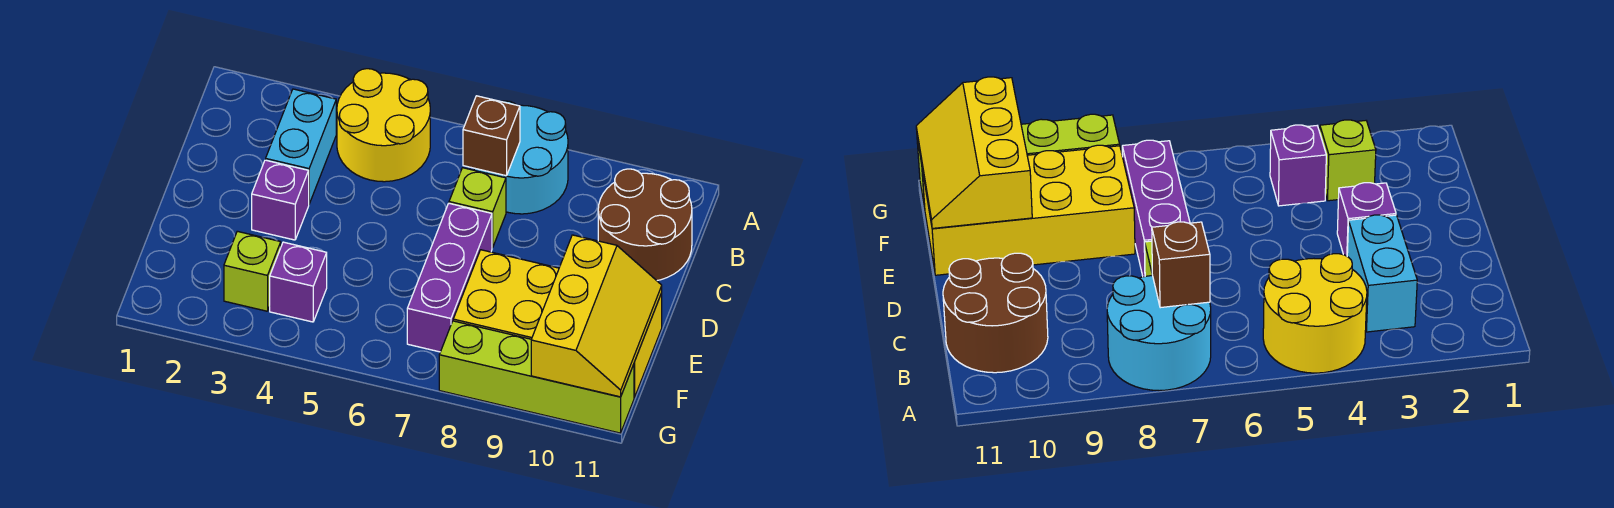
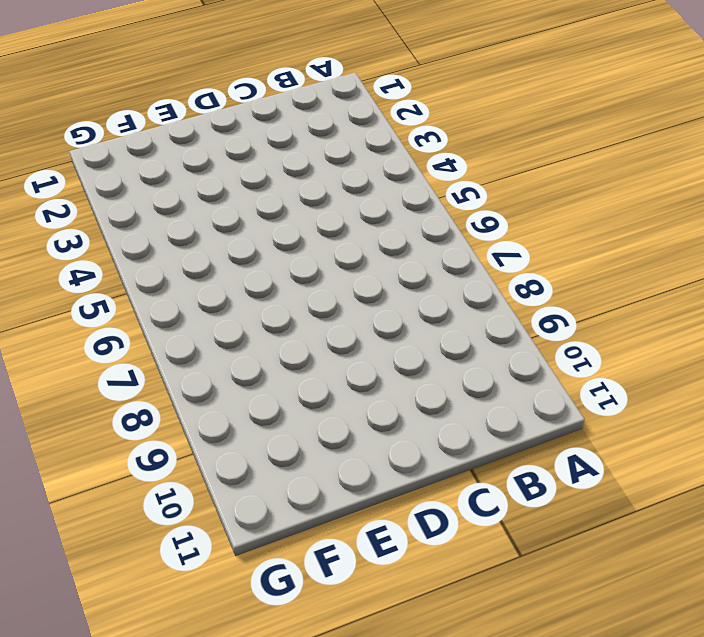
none -> yellow round brick A4:B5 level 1
none -> cyan round brick A7:B8 level 1
none -> cyan brick B3:C3 level 1

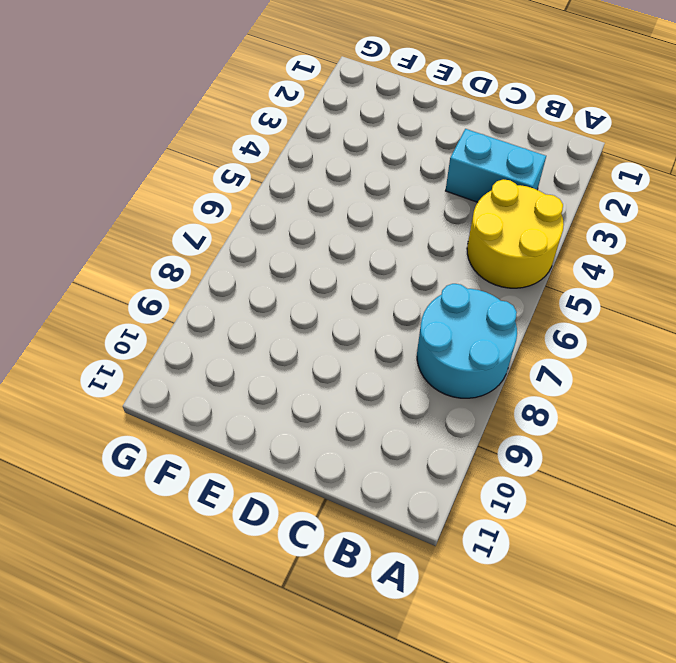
none -> brown round brick B10:C11 level 1
none -> lime brick C7 level 1
none -> purple brick D3 level 1

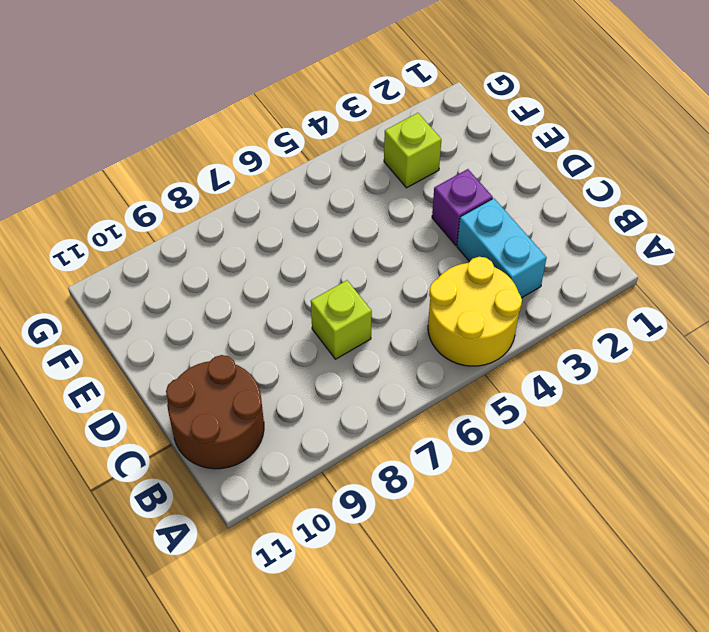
none -> cyan round brick A7:B8 level 1
none -> purple brick D7:F7 level 1
none -> yellow brick E8:F11 level 1

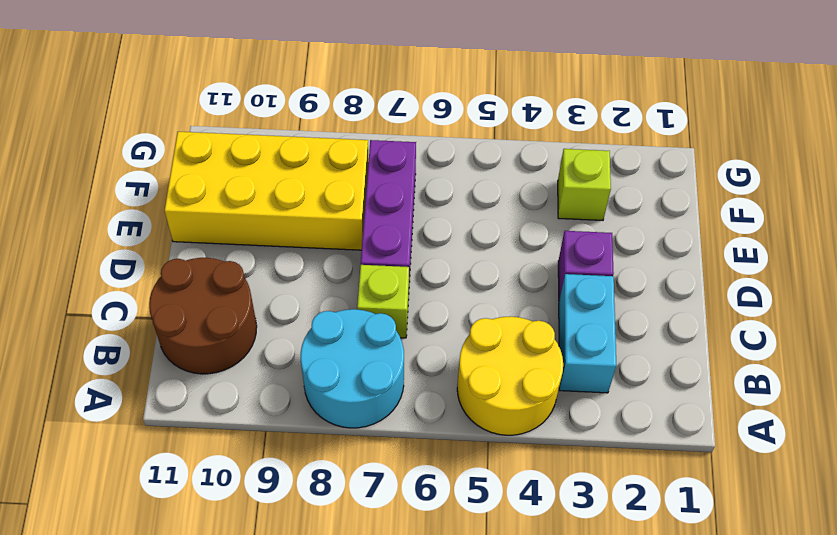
none -> purple brick F4 level 1
none -> lime brick G8:G11 level 1
none -> brown brick B7 level 2

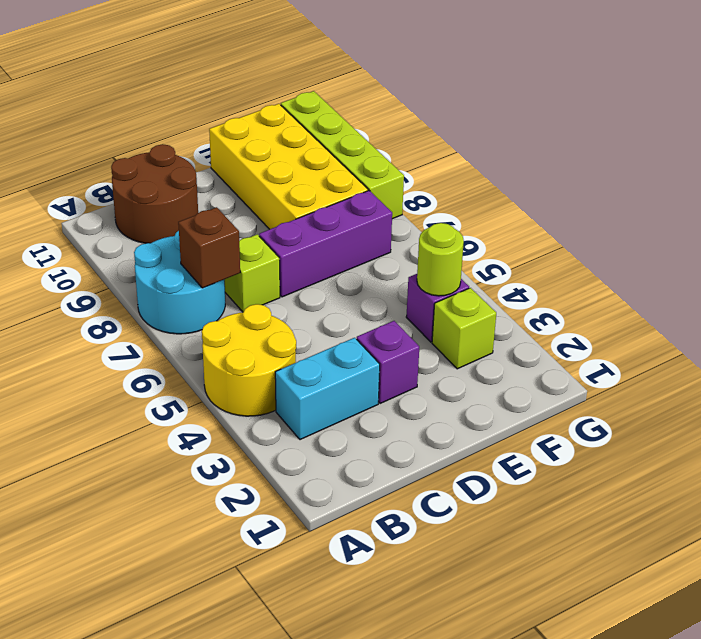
lime round brick F4 level 2 -> none
none -> yellow slope E10:G11 level 2 top 10

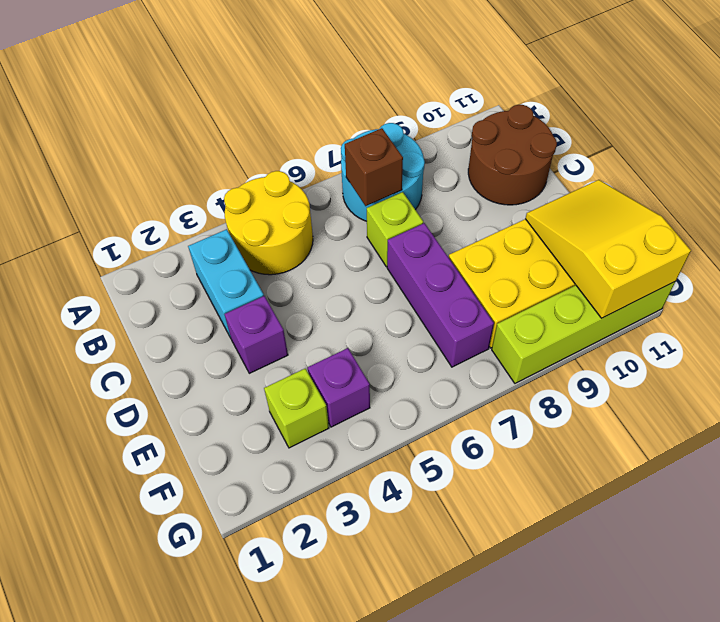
yellow slope E10:G11 level 2 top G -> yellow slope E10:G11 level 2 top 10

